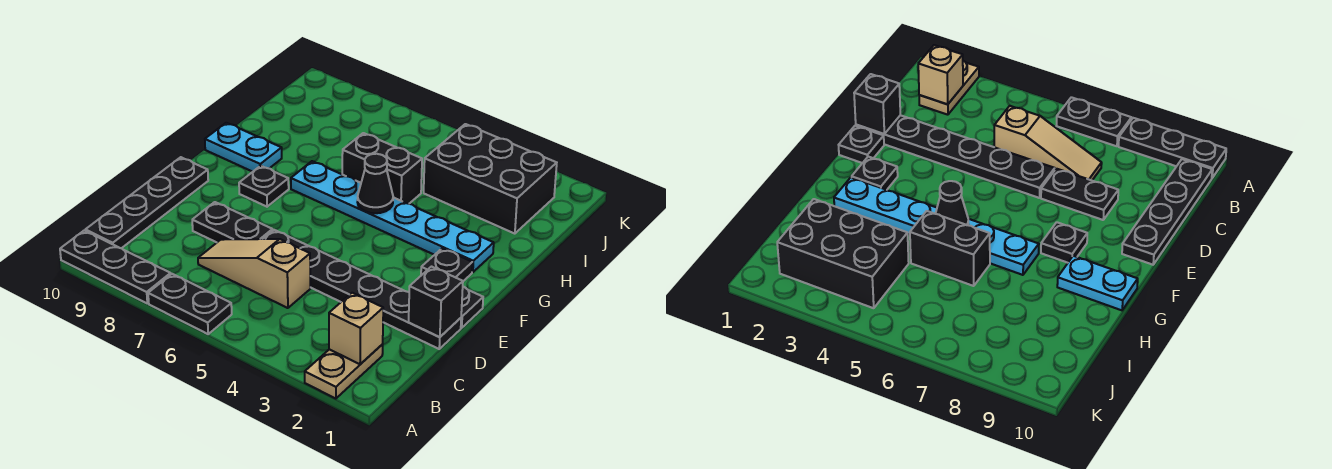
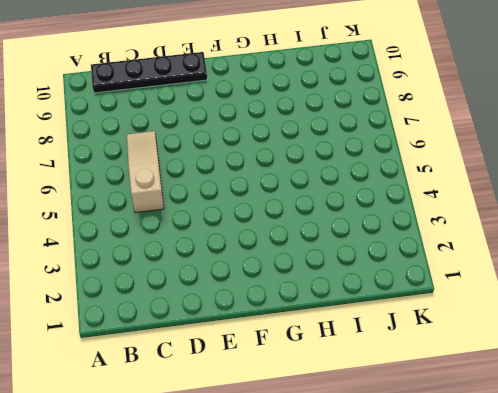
none -> tan plate A2:B2 level 1
none -> black plate A6:A7 level 1
none -> black plate A8:A10 level 1

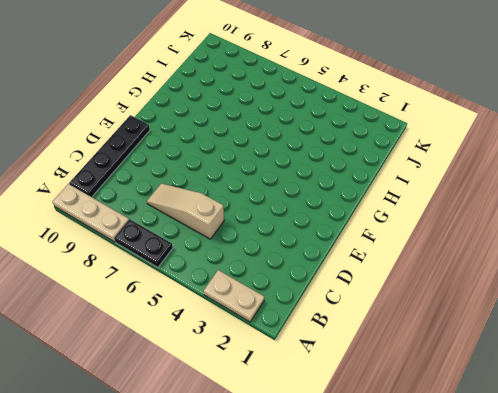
tan plate A2:A3 level 1 -> tan plate A2:B2 level 1
tan plate A8:A10 level 1 -> black plate A8:A10 level 1
none -> black plate D1:D6 level 1
none -> black plate D7:D8 level 1
none -> black plate E1 level 1

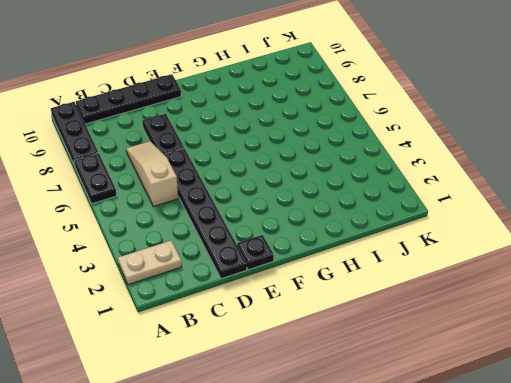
none -> black plate F2 level 1
none -> black plate F8 level 1
none -> cyan plate G2:G7 level 1

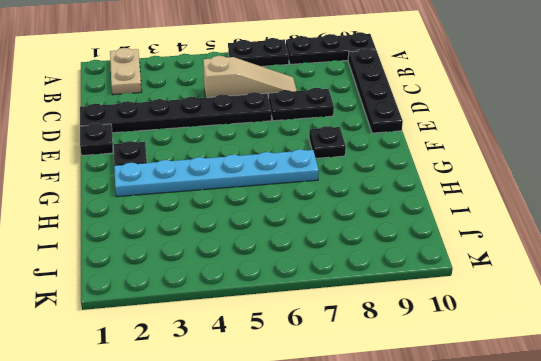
none -> cyan plate G9:G10 level 1
none -> black brick H5:H6 level 1
none -> black brick I2:J4 level 1

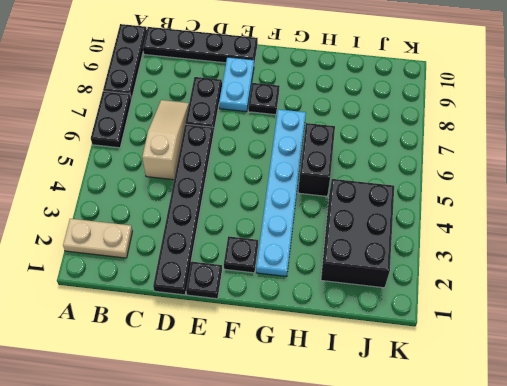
cyan plate E8:E9 level 1 -> cyan plate G9:G10 level 1
none -> tan brick B2 level 2
none -> black brick D1 level 2
none -> black cone G5 level 2

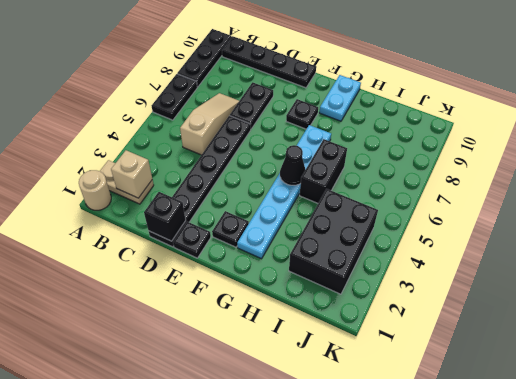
tan round brick A1 level 1 -> none

